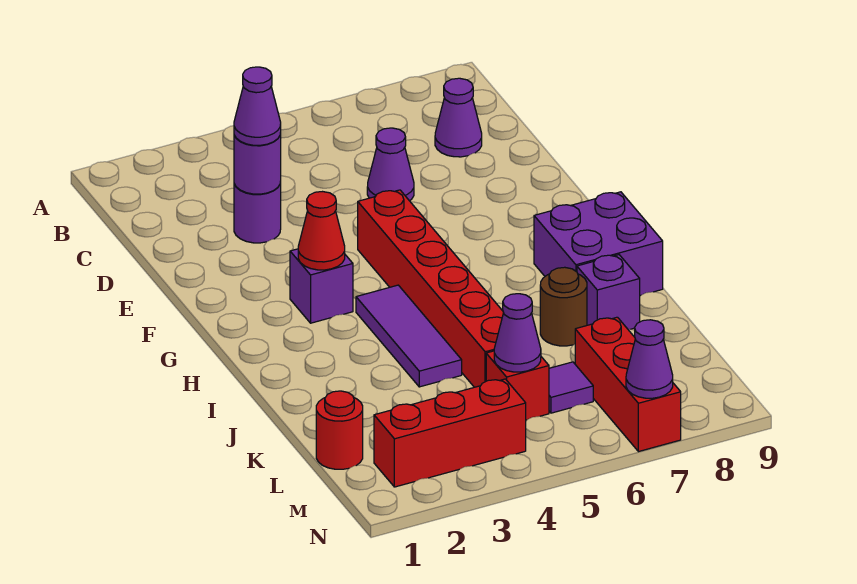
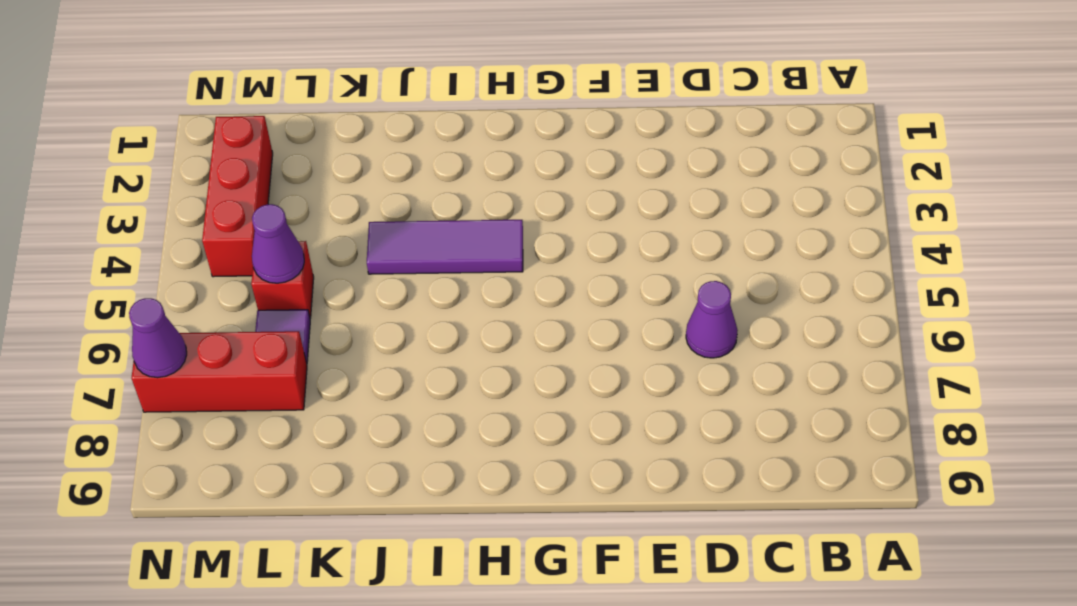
none -> purple cone C8 level 1
none -> purple round brick D3 level 1
none -> red brick F5:K5 level 1

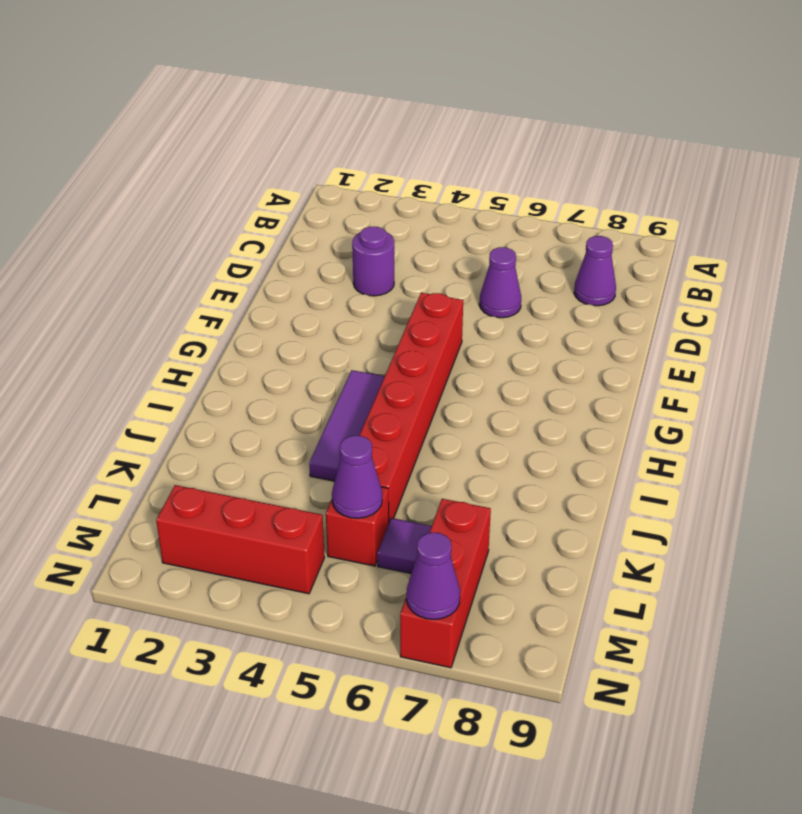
none -> purple brick G3 level 1
none -> purple brick H8:I9 level 1
none -> brown round brick J7 level 1

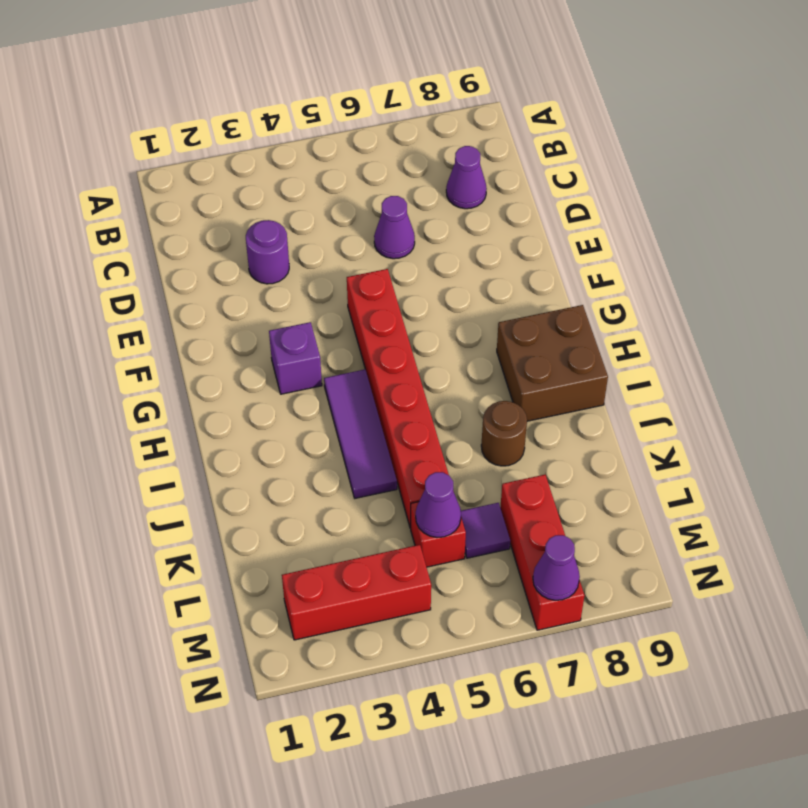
brown brick H8:I9 level 1 -> purple brick H8:I9 level 1
none -> purple brick J8 level 1
none -> red round brick L1 level 1
none -> purple round brick D3 level 2

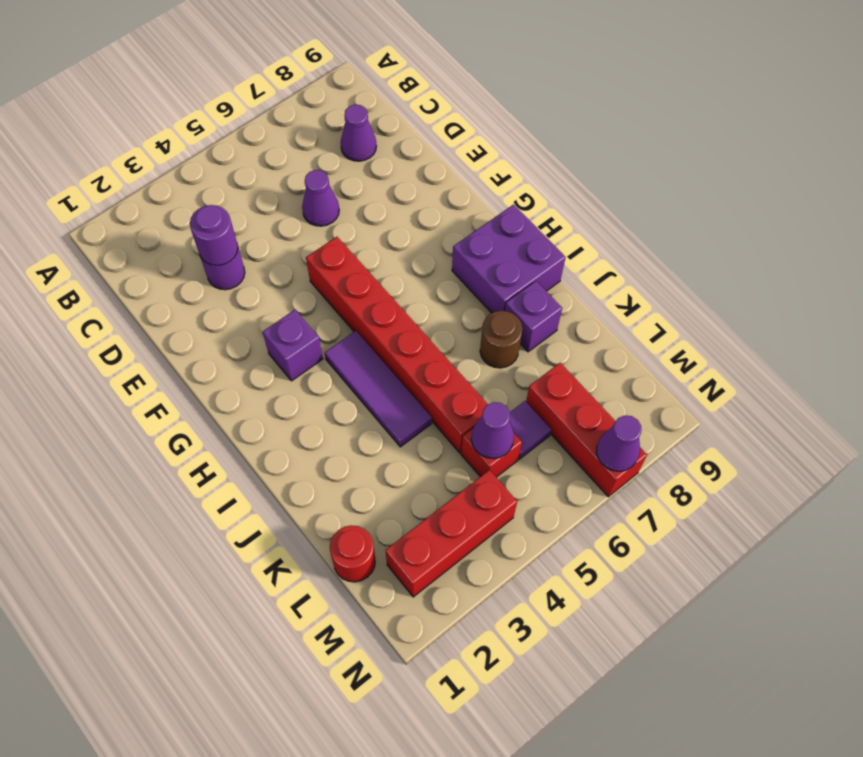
none -> red cone G3 level 2
none -> purple cone D3 level 3

